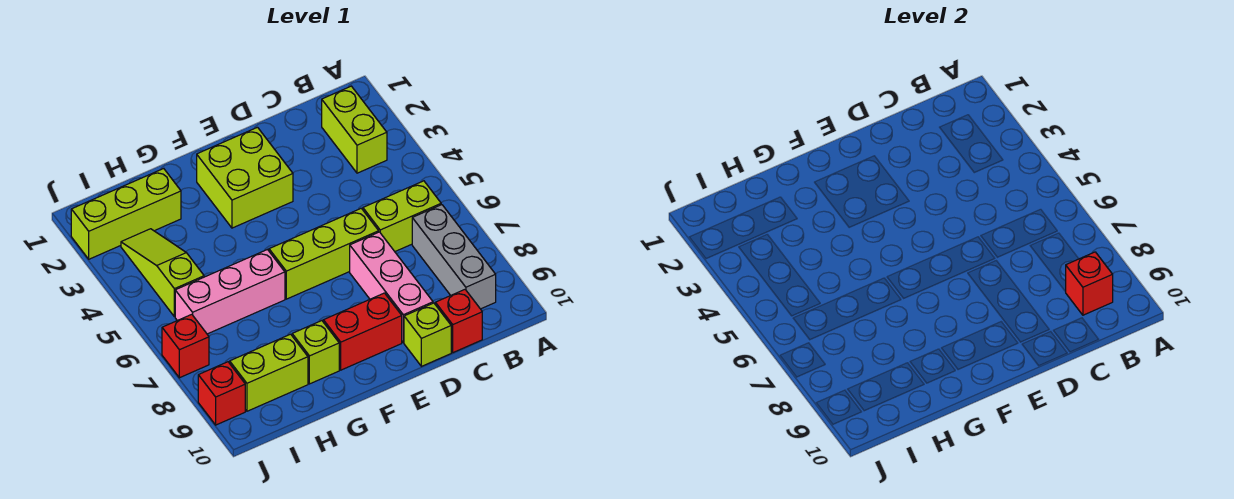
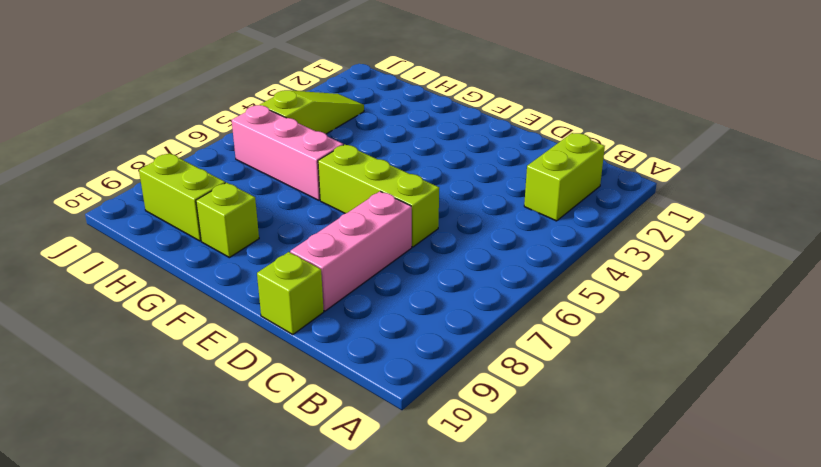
none -> lime brick B6:C6 level 1
none -> grey brick B7:B9 level 1
none -> red brick C10 level 1

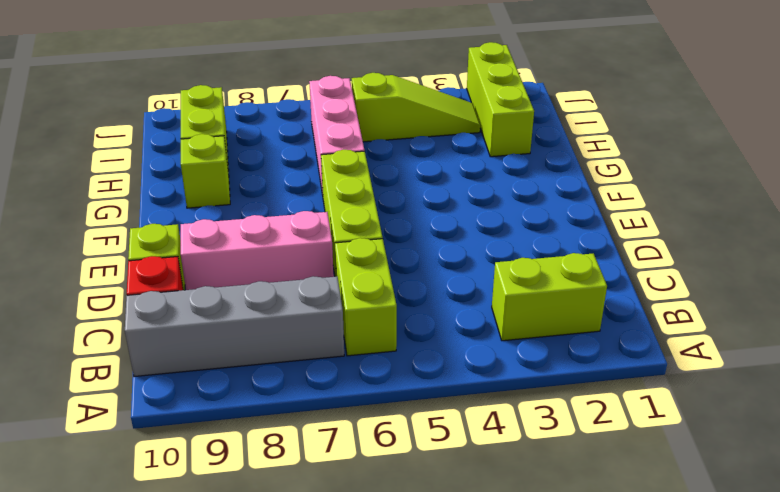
grey brick B7:B10 level 1 -> grey brick B7:B9 level 1
none -> lime brick E2:F3 level 1
none -> red brick E9:F9 level 1
none -> red brick J7 level 1

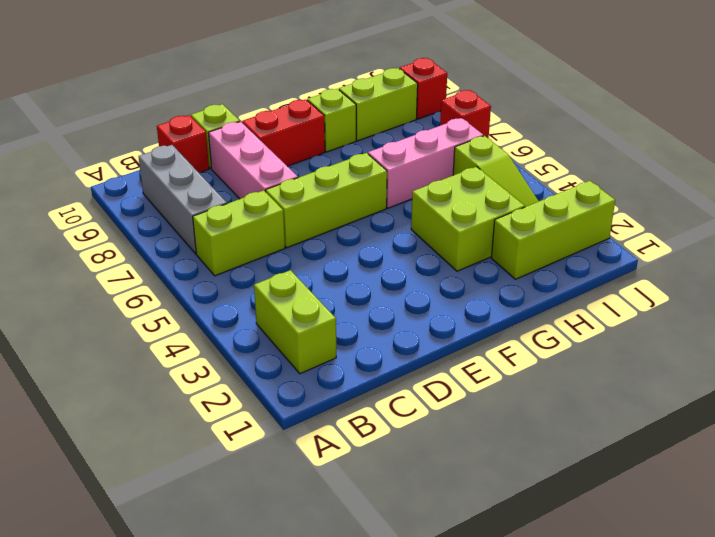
lime brick G3:H4 level 1 -> lime brick E2:F3 level 1
none -> red brick B9 level 2

